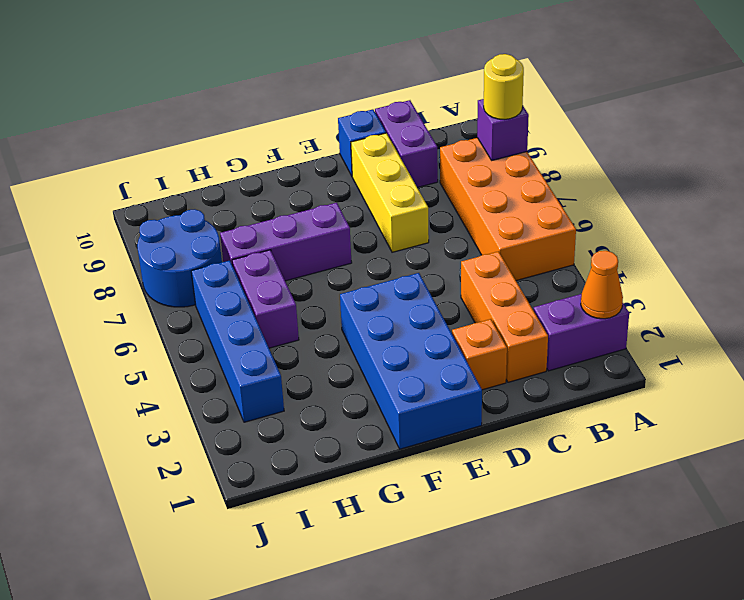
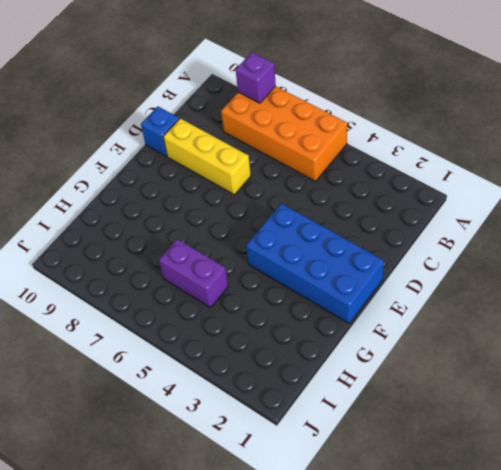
none -> purple brick A2:B2 level 1
none -> orange brick C2:C4 level 1
none -> purple brick C9:C10 level 1

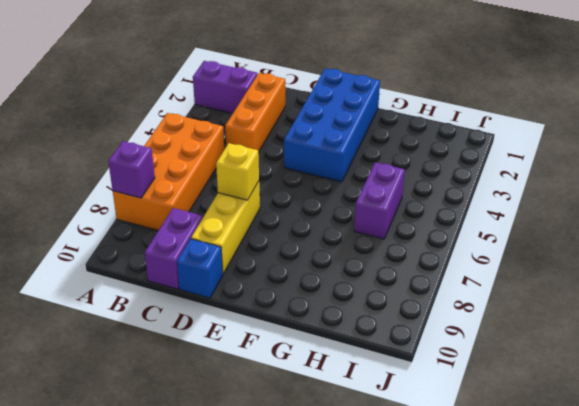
yellow brick D7 level 2 -> none
none -> orange brick D2 level 1
none -> purple brick F7:H7 level 1
none -> blue brick I3:I6 level 1

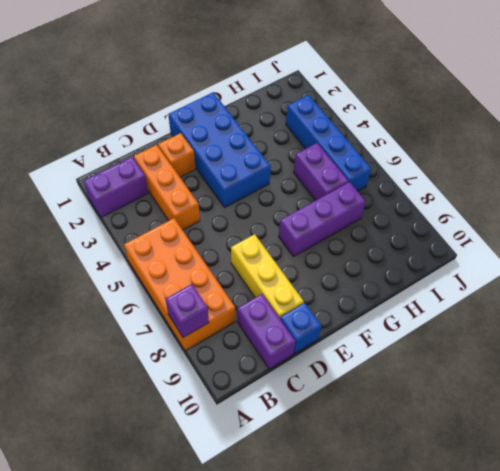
none -> blue round brick I7:J8 level 1
none -> orange cone A2 level 2
none -> yellow round brick A8 level 3

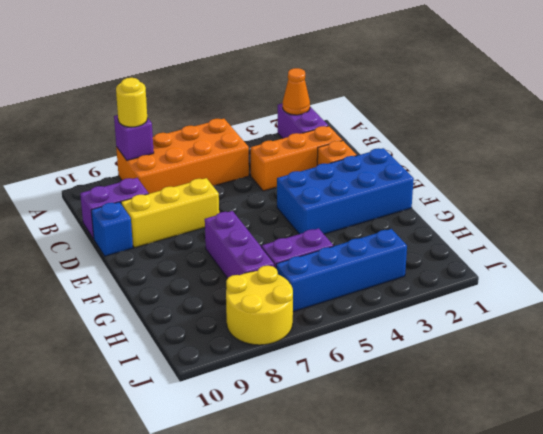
yellow round brick I7:J8 level 1 -> blue round brick I7:J8 level 1

